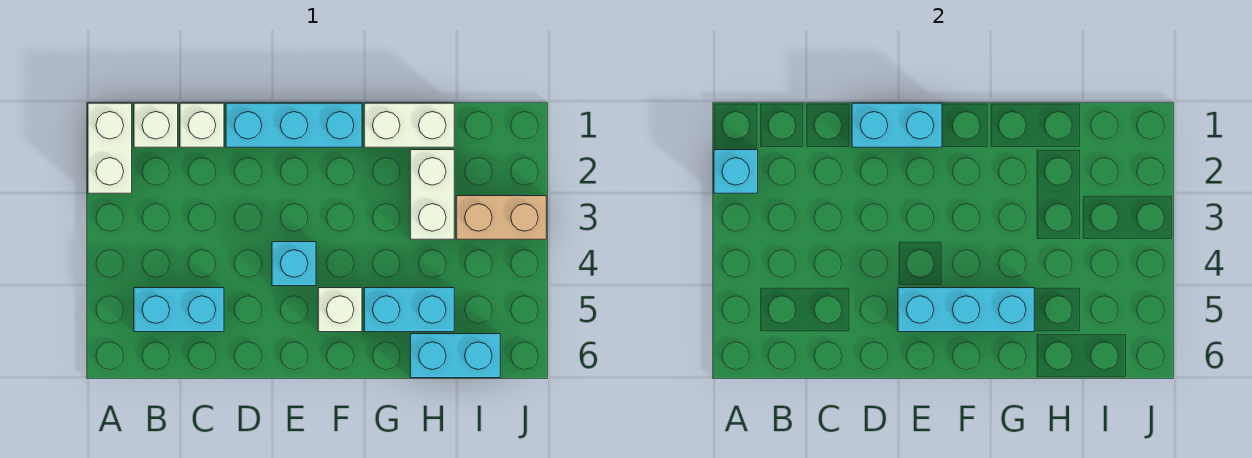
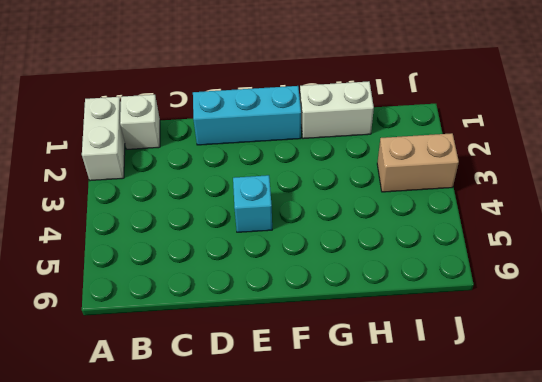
none -> cyan brick B5:C5 level 1
none -> white brick C1 level 1
none -> white brick F5 level 1

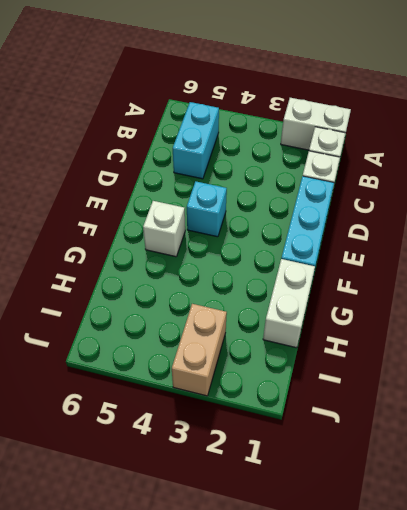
none -> cyan brick G5:H5 level 1
none -> white brick H2:H3 level 1
none -> cyan brick H6:I6 level 1

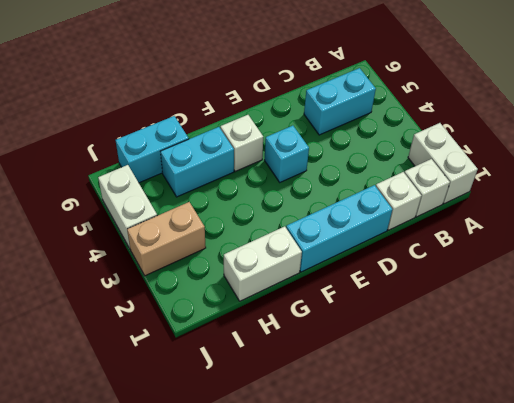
white brick J4:J5 level 1 -> white brick H2:H3 level 1
none -> cyan brick A2 level 2
none -> cyan brick D1:E1 level 2
none -> cyan brick E5:G5 level 2

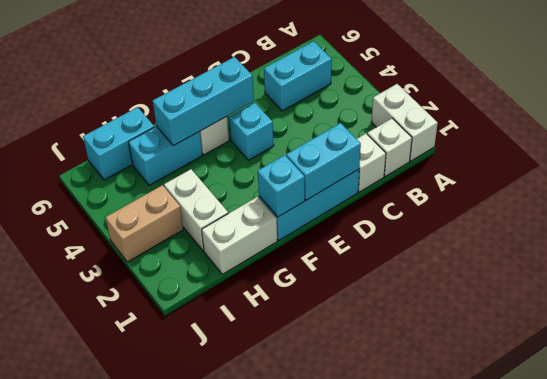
cyan brick F1 level 2 -> cyan brick A2 level 2

